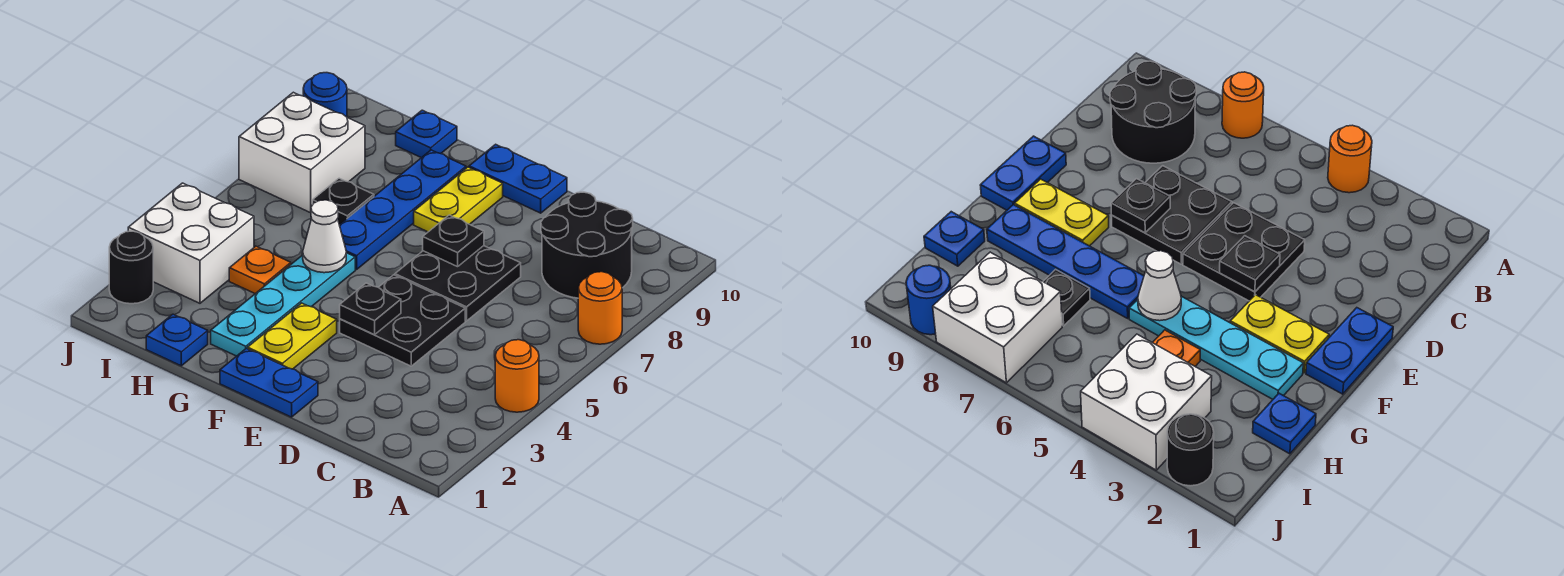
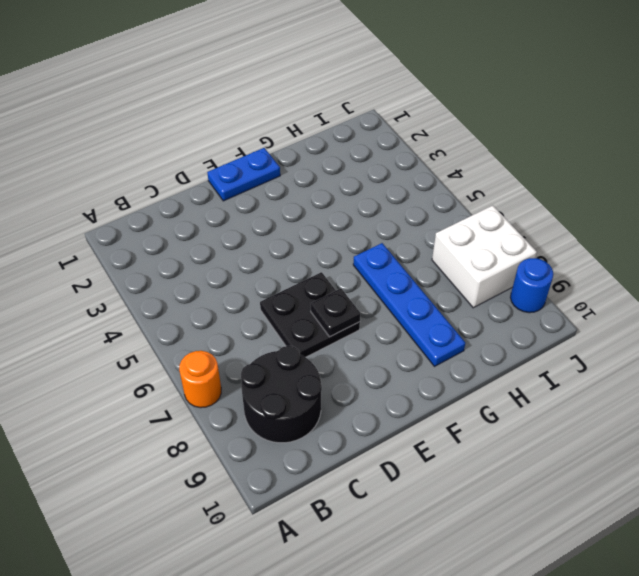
none -> orange round brick A4 level 1
none -> black plate D4:E5 level 1
none -> blue plate E10:F10 level 1

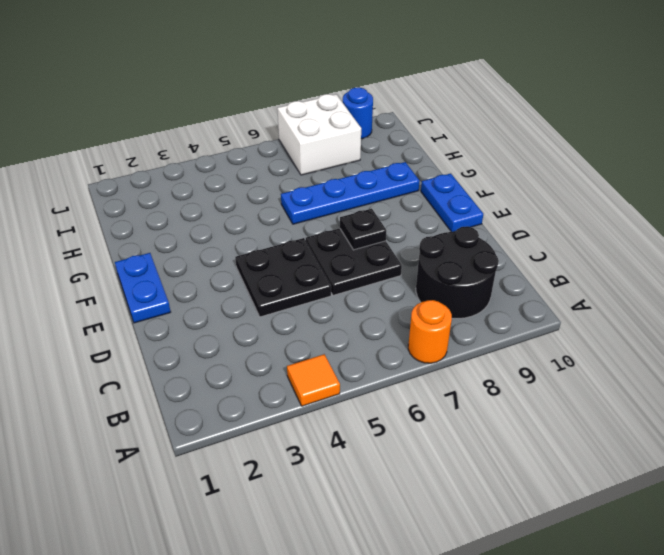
orange tile A4 level 1 -> orange round brick A4 level 1
none -> yellow plate F2:F3 level 1
none -> yellow plate F8:F9 level 1
none -> cyan plate G2:G5 level 1

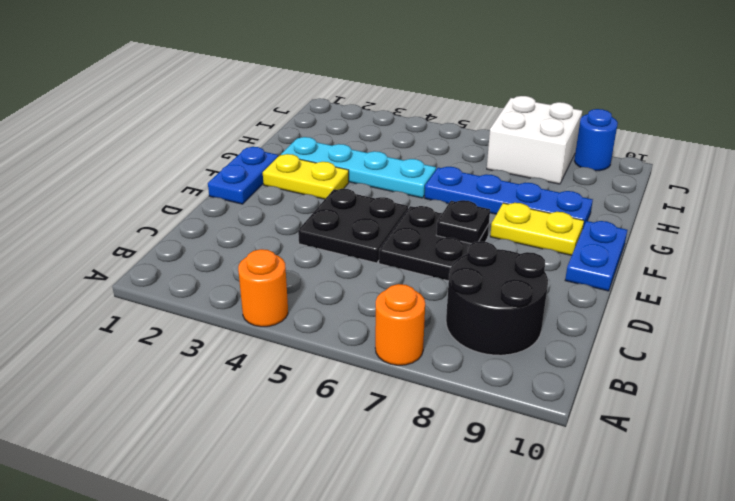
none -> blue plate H1 level 1
none -> orange plate H4 level 1
none -> black plate H7 level 1

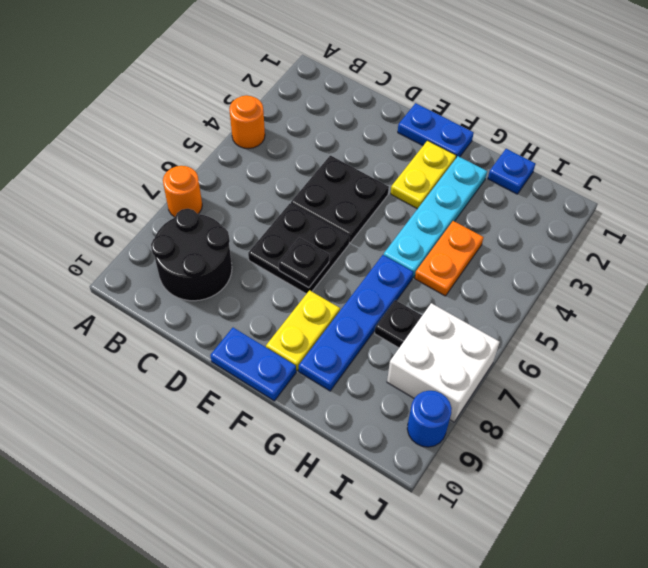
orange plate H4:H5 level 1 -> orange plate H4 level 1
none -> blue plate H10 level 1
none -> white brick I3:J4 level 1
none -> black round brick J2 level 1

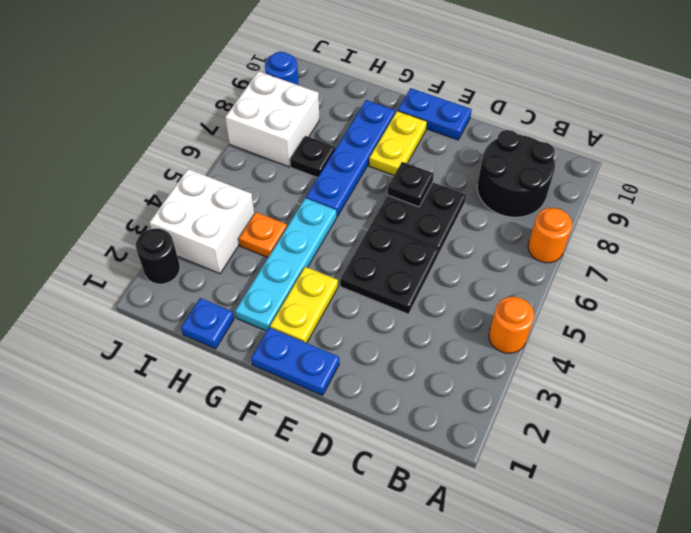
none -> blue plate H10 level 1
none -> black plate E4 level 2
none -> white cone G5 level 2

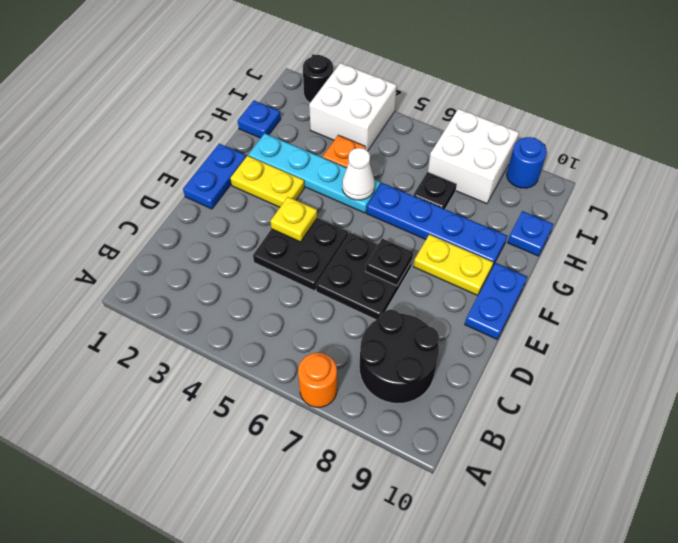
yellow plate E4 level 2 -> black plate E4 level 2
none -> orange round brick A4 level 1

